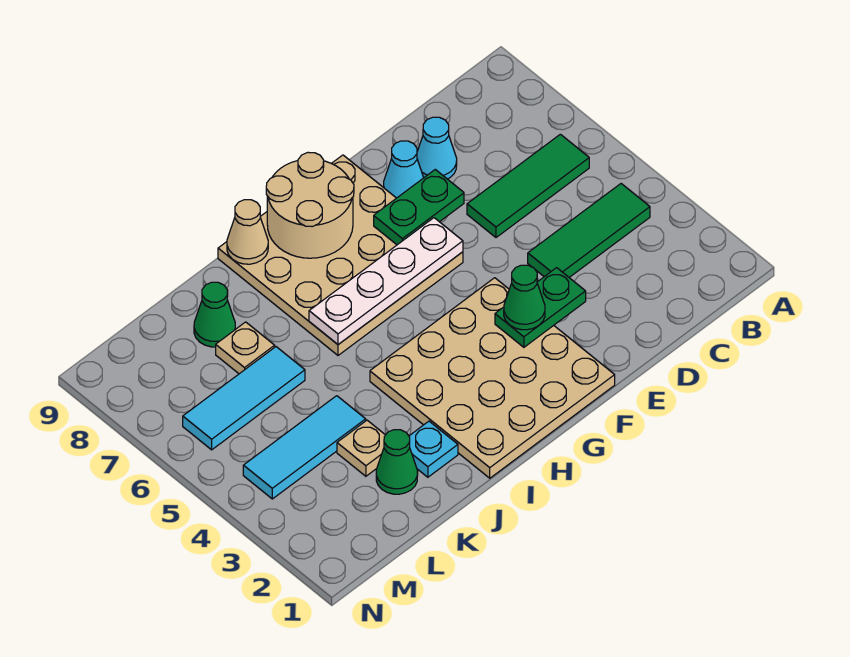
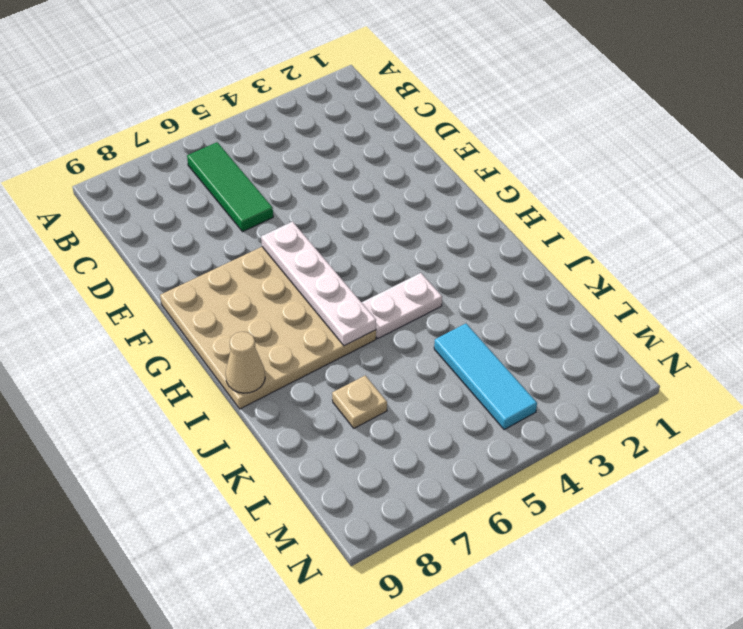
white plate I4:I5 level 1 -> tan plate F1:I4 level 1
none -> green tile B4:D4 level 1
none -> cyan cone D8 level 1
none -> cyan cone E8 level 1

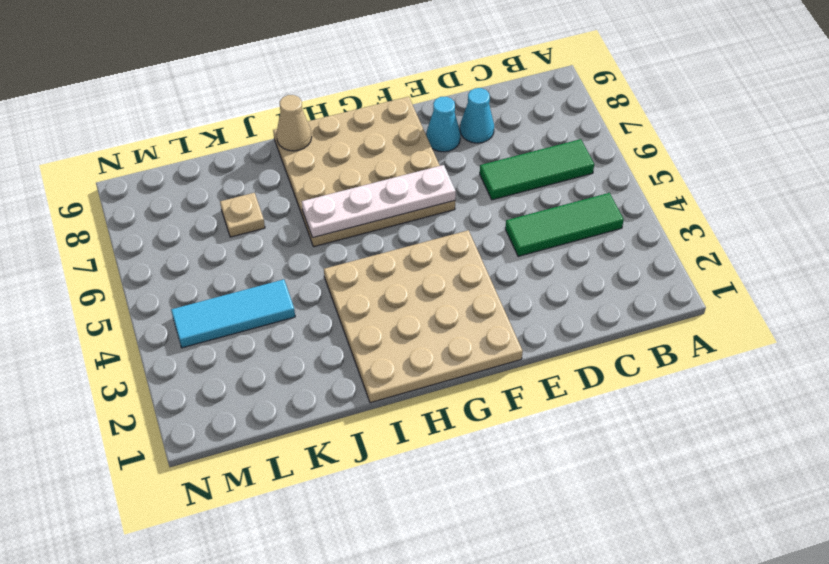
none -> cyan plate J2 level 1
none -> green cone K2 level 1
none -> tan plate K3 level 1

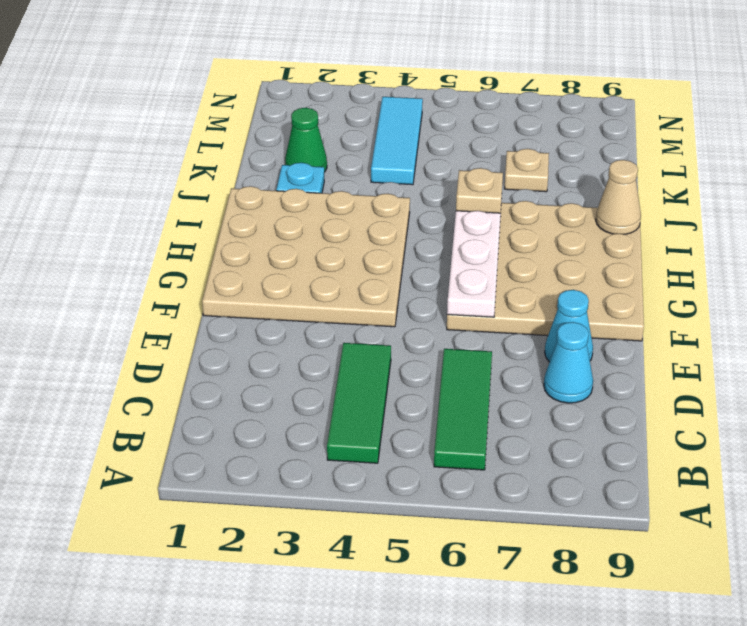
tan plate I6 level 3 -> tan plate K3 level 1
none -> cyan tile K6:M6 level 1
none -> green cone K8 level 1
none -> green plate E3:F3 level 2

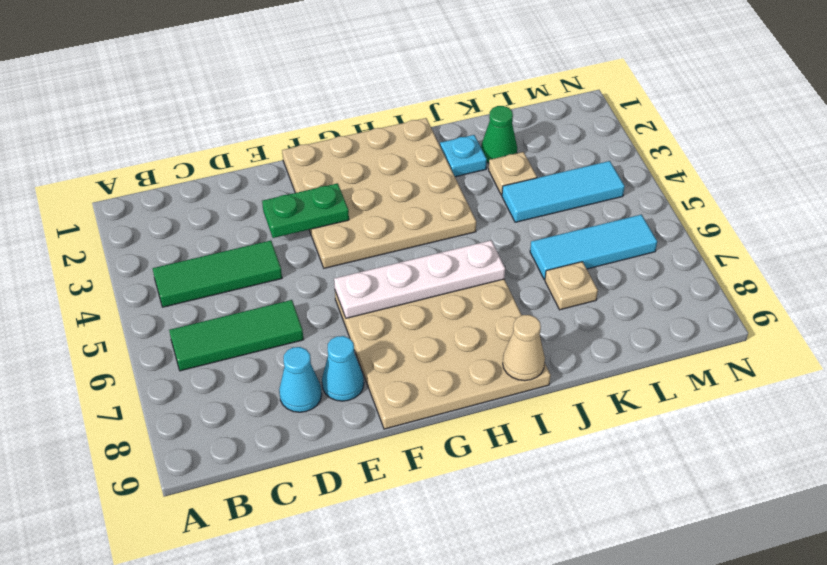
none -> green cone K8 level 1
none -> green plate E7:F7 level 2
none -> tan round brick G8:H9 level 2

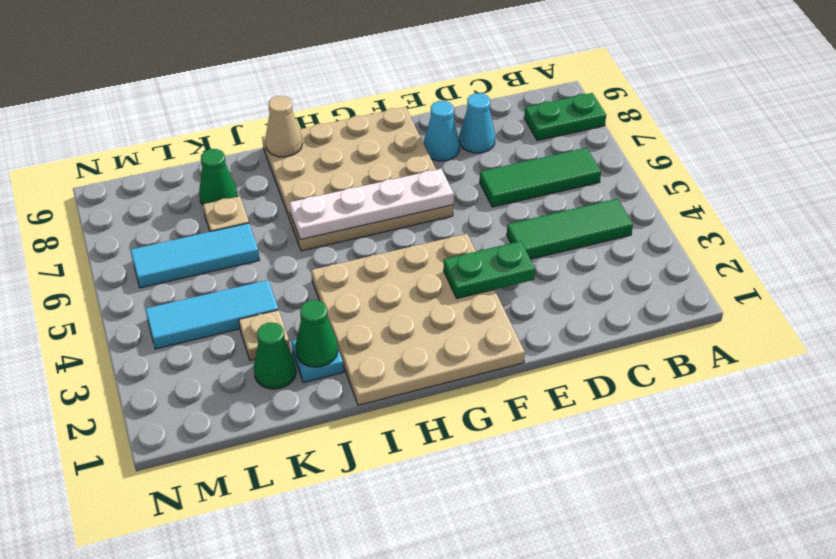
green plate A8:B8 level 1 -> green plate E7:F7 level 2
green cone J2 level 2 -> green cone F3 level 3
none -> tan round brick G8:H9 level 2

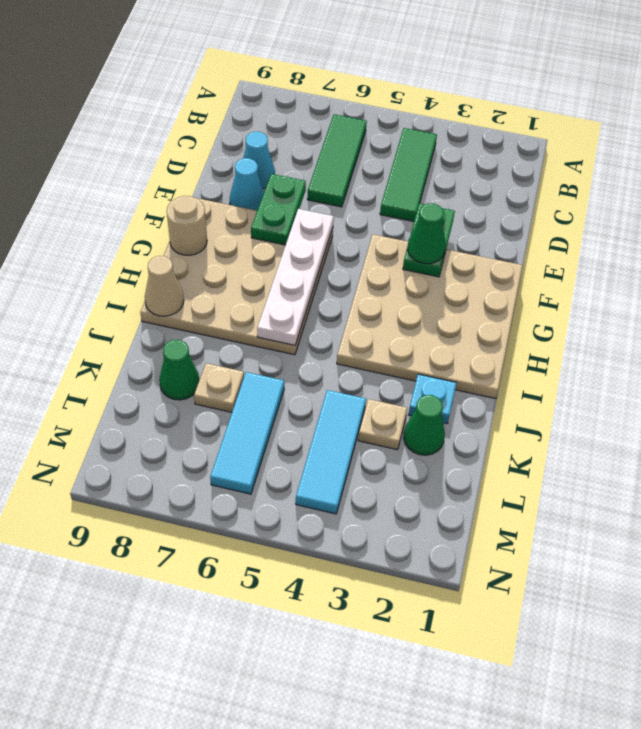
tan round brick G9 level 2 -> tan round brick G8:H9 level 2

